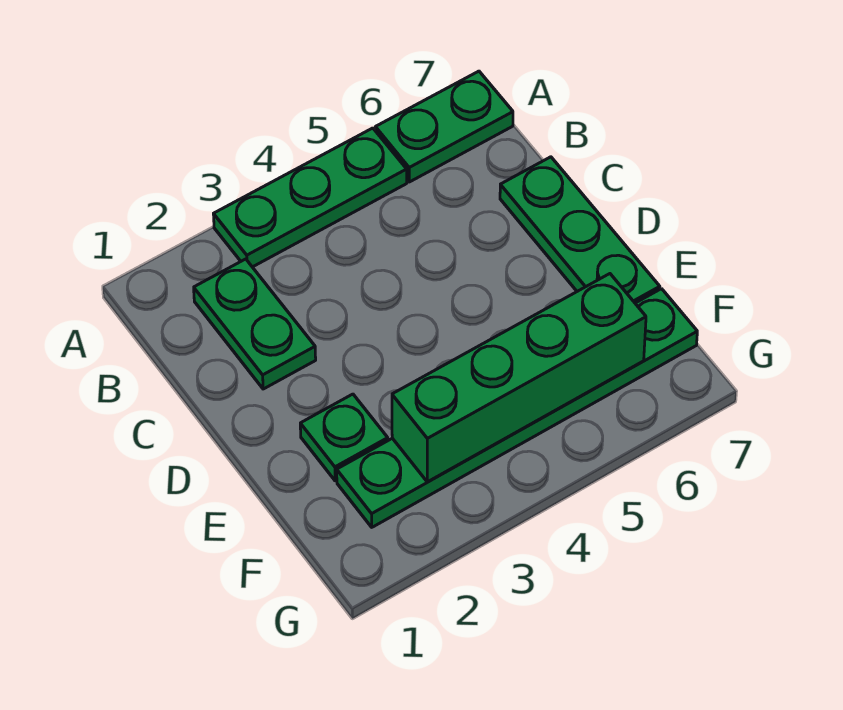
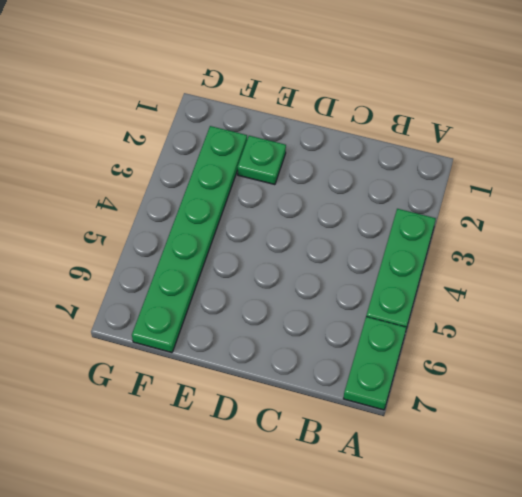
none -> green plate B2:C2 level 1
none -> green plate C7:E7 level 1

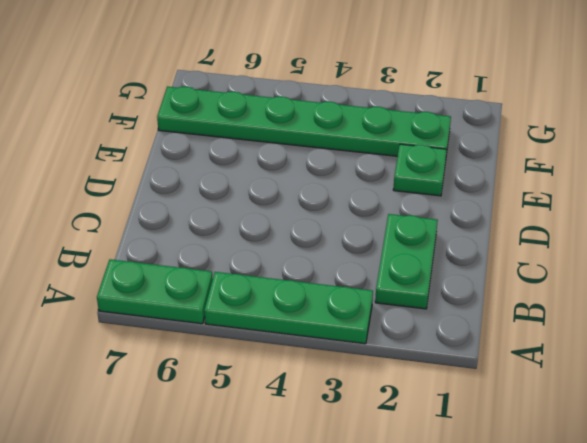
none -> green plate C7:E7 level 1
none -> green brick F3:F6 level 2

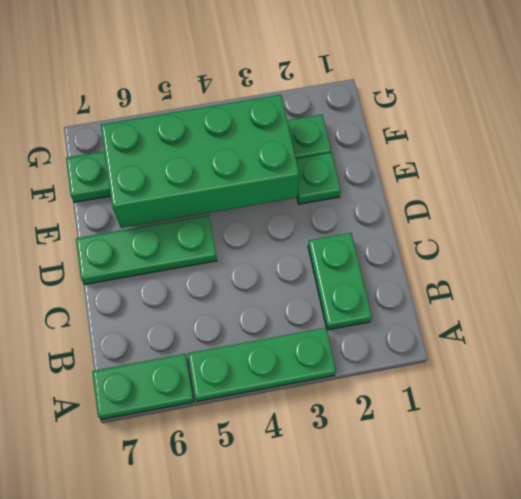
green plate D5:D7 level 1 -> green plate C7:E7 level 1
green brick E3:F6 level 2 -> green brick F3:F6 level 2

